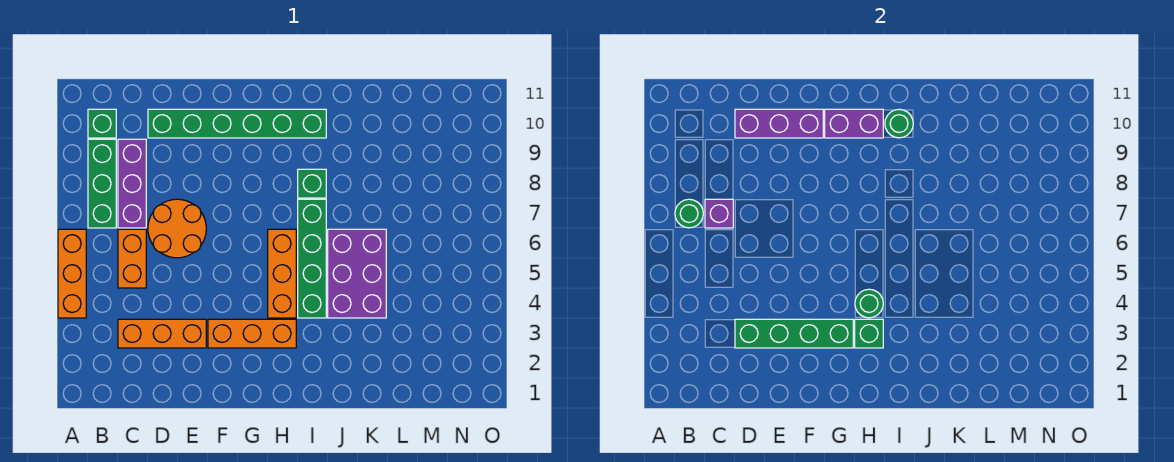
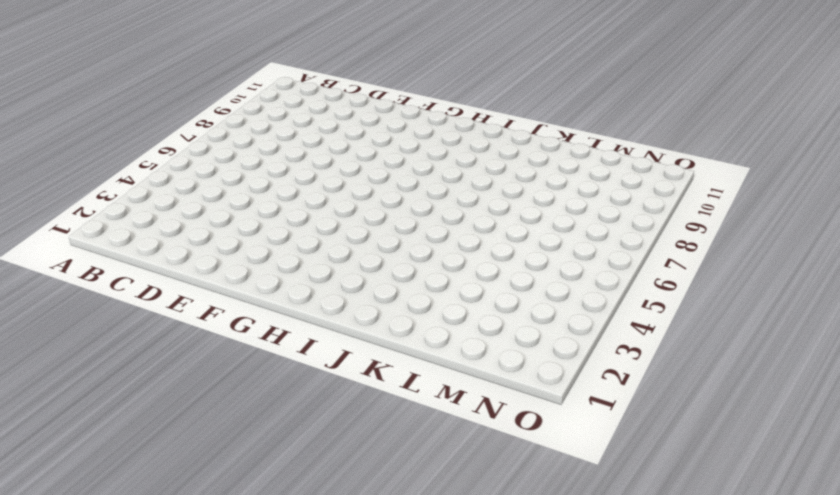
none -> orange brick A4:A6 level 1
none -> green brick B7:B9 level 1
none -> green brick B10 level 1

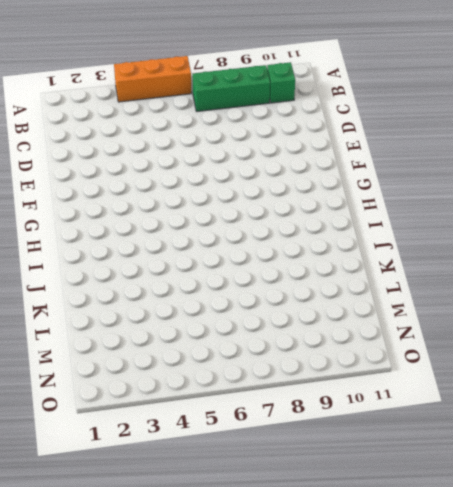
none -> orange brick C3:E3 level 1
none -> orange brick C5:C6 level 1
none -> purple brick C7:C9 level 1

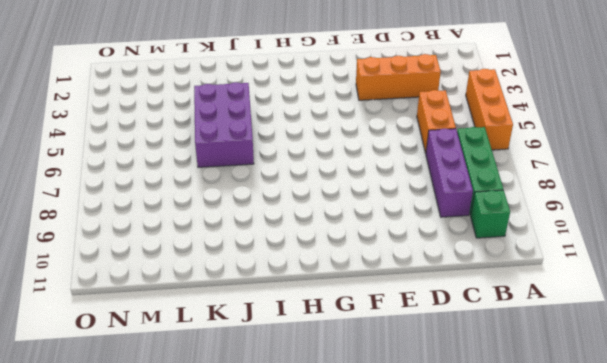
none -> orange round brick D6:E7 level 1
none -> green brick D10:I10 level 1
none -> orange brick F3:H3 level 1

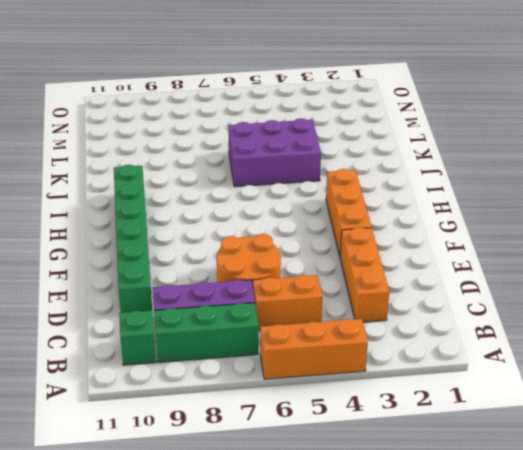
none -> orange brick H4:H6 level 1
none -> green brick I4:I7 level 1
none -> green brick I8 level 1

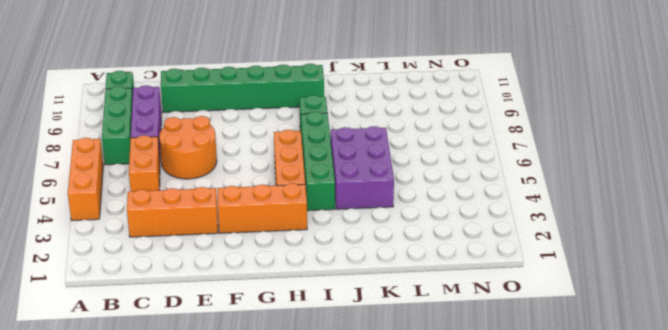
none -> green round brick B7 level 2
none -> purple brick C7 level 2
none -> green brick D3:G3 level 2

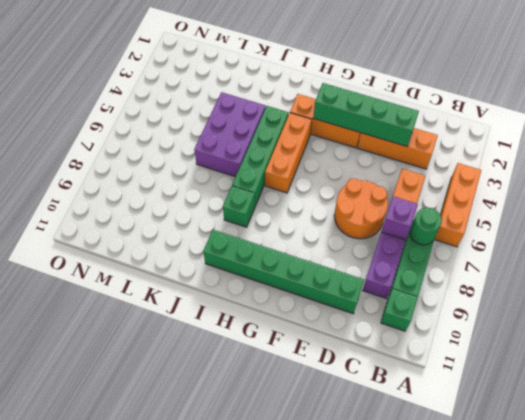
none -> purple brick D10:F10 level 2
none -> purple brick G10:H10 level 2
none -> green brick H3 level 2

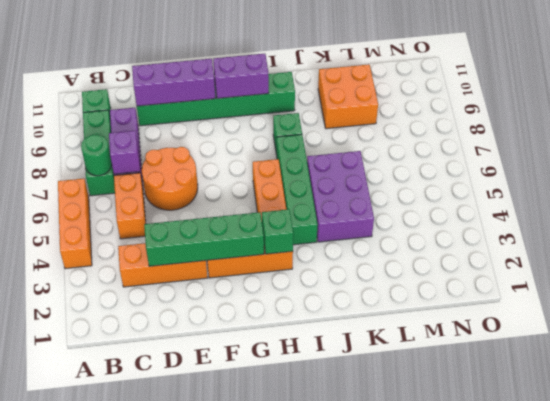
orange brick K9:L10 level 1 -> none
none -> green round brick H4 level 2
none -> green round brick I10 level 2

